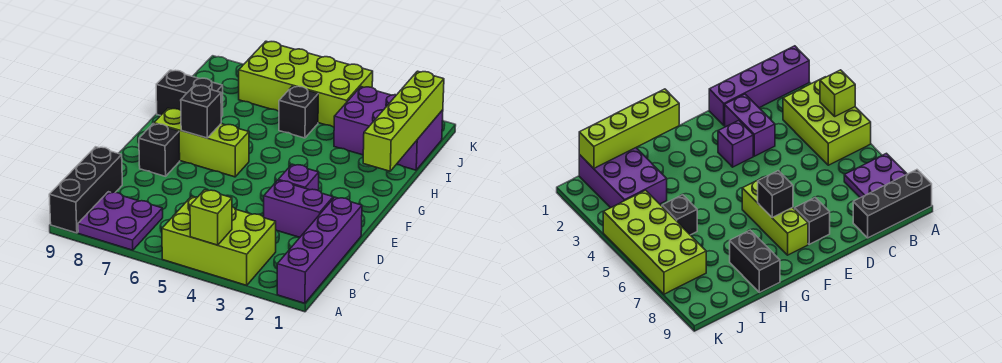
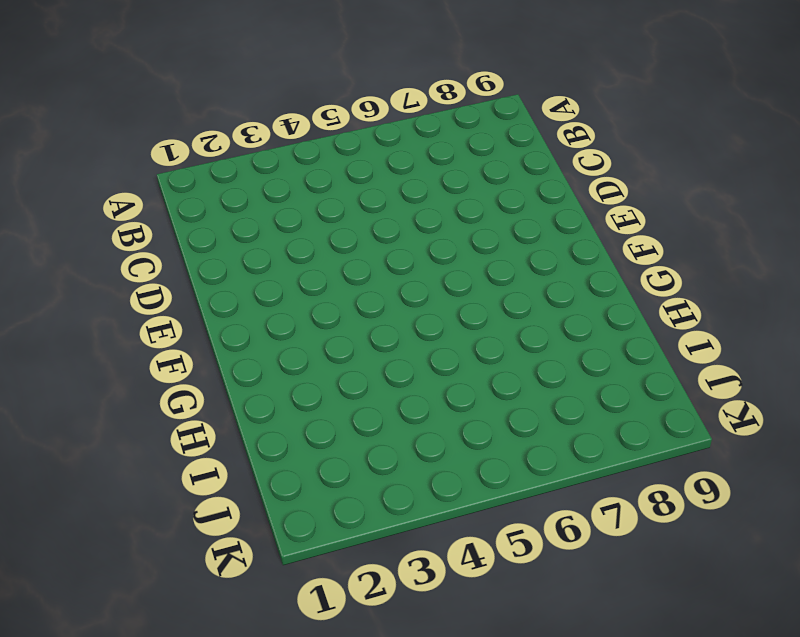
none -> purple brick A1:D1 level 1
none -> lime brick A3:B5 level 1
none -> purple plate A7:B8 level 1

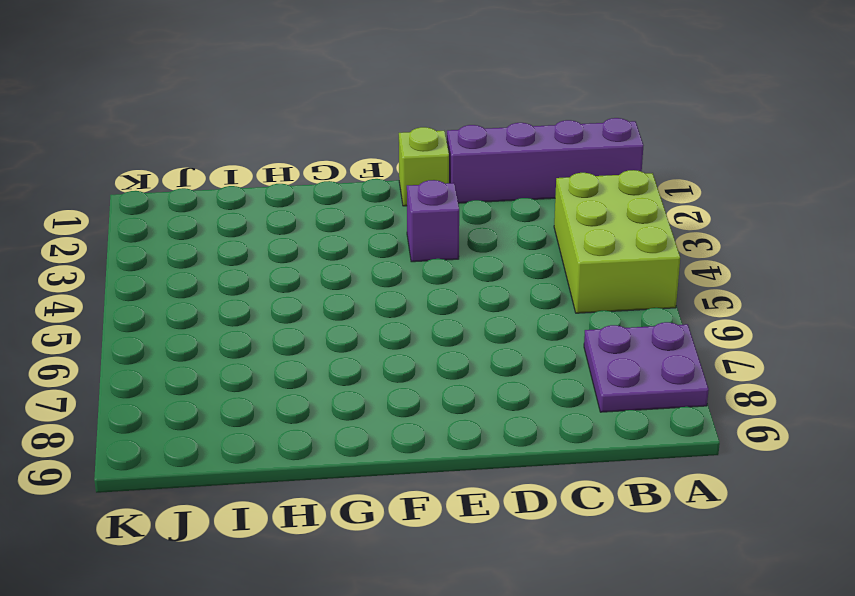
lime brick E1 level 1 -> lime brick A4 level 2
none -> black brick A9:C9 level 1
none -> purple brick D2:D3 level 1
none -> black brick E8 level 1

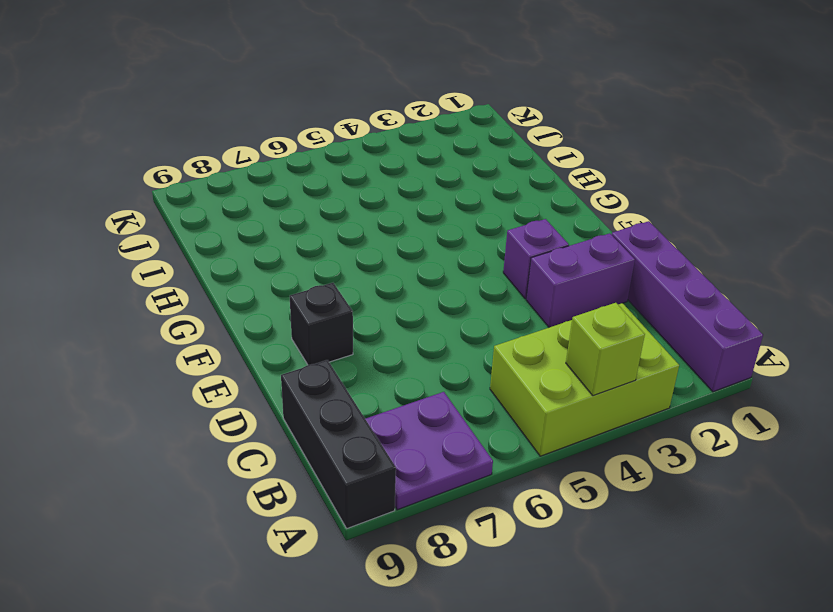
none -> lime brick F6:F8 level 1
none -> black brick H8:H9 level 1
none -> purple brick I1:J3 level 1

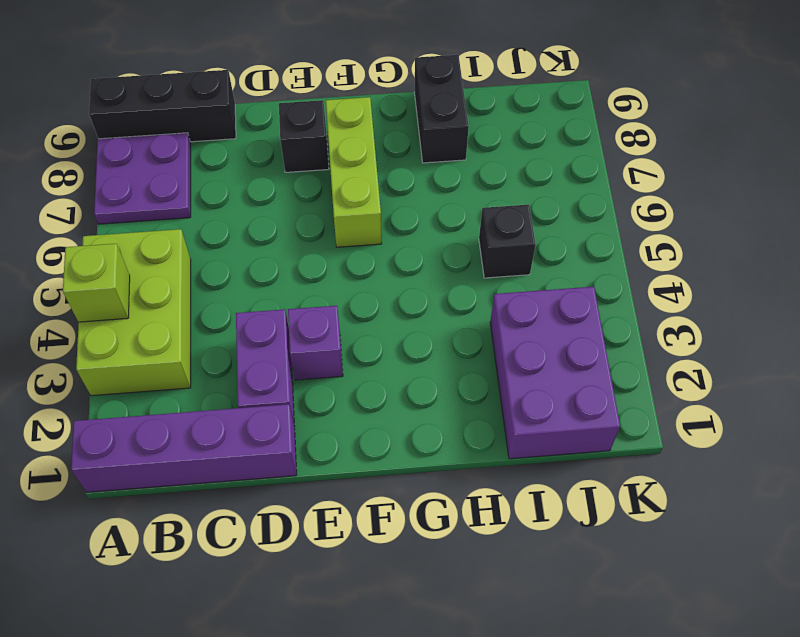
none -> lime brick J4:K7 level 1
none -> black brick F7 level 2
none -> lime brick G1:J1 level 2

